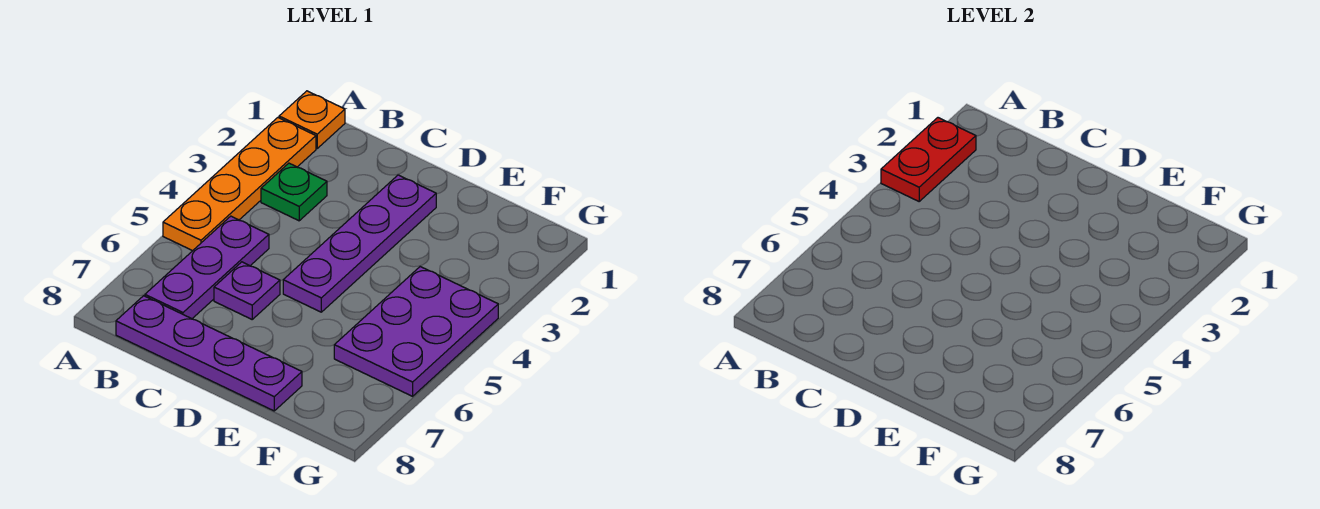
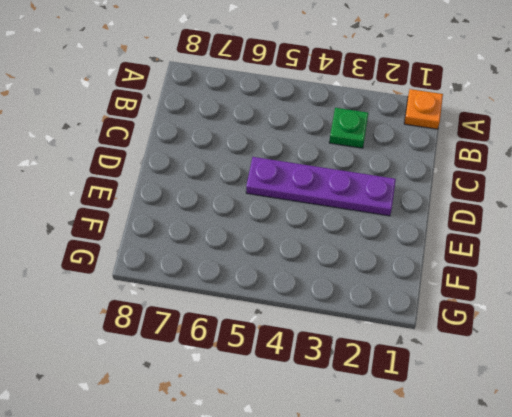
none -> orange plate A2:A5 level 1
none -> purple plate B5:B7 level 1

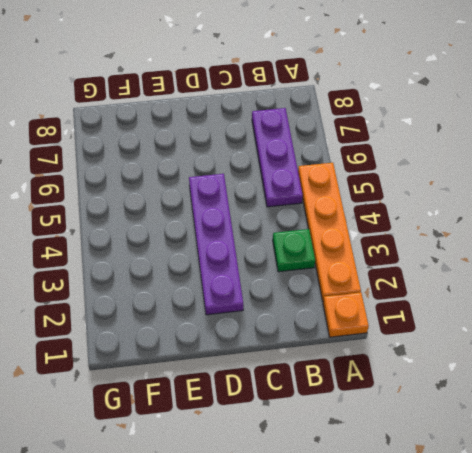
none -> purple plate B8:E8 level 1
none -> purple plate C6 level 1

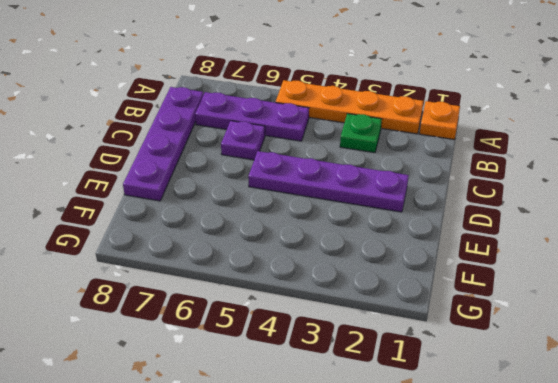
none -> purple plate F4:G6 level 1
none -> red plate A2:A3 level 2

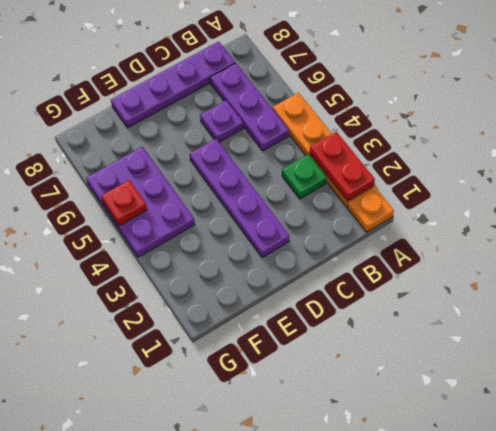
red plate G5 level 2 -> none

